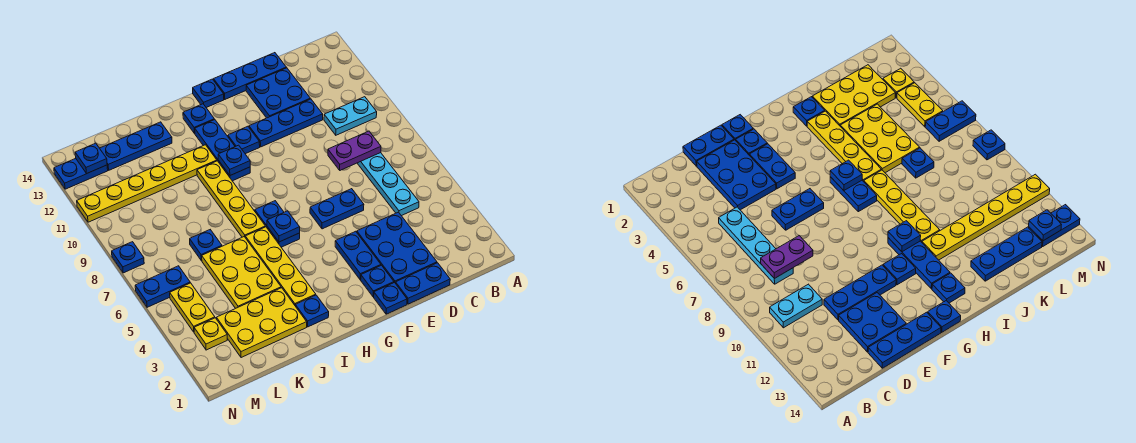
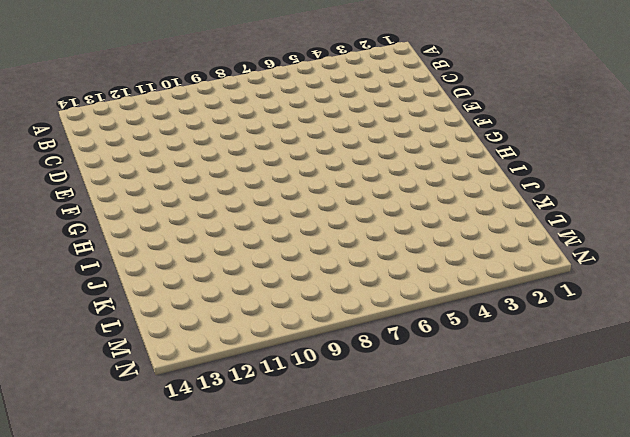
none -> cyan plate B10:C10 level 1
none -> cyan plate C5:C8 level 1
none -> blue plate D1:E1 level 1
none -> blue plate D2:E4 level 1

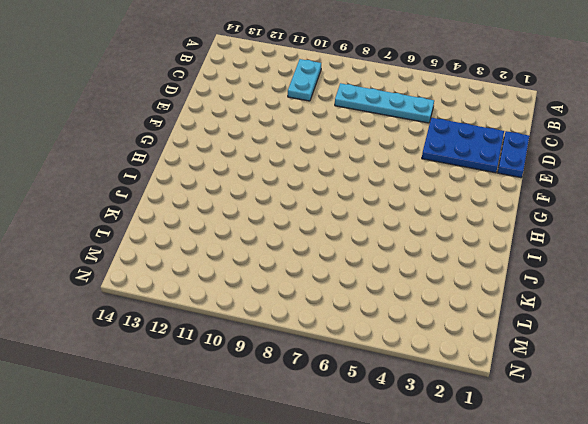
none -> blue plate D11:F11 level 1
none -> blue plate D12:E13 level 1
none -> blue plate D14:F14 level 1
none -> blue plate E6:F6 level 1

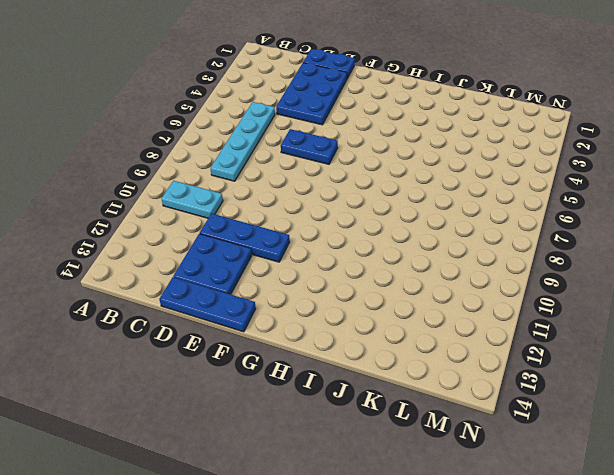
none -> blue plate F1 level 1
none -> blue plate F2 level 1
none -> blue plate F3:F4 level 1
none -> blue plate G11 level 1

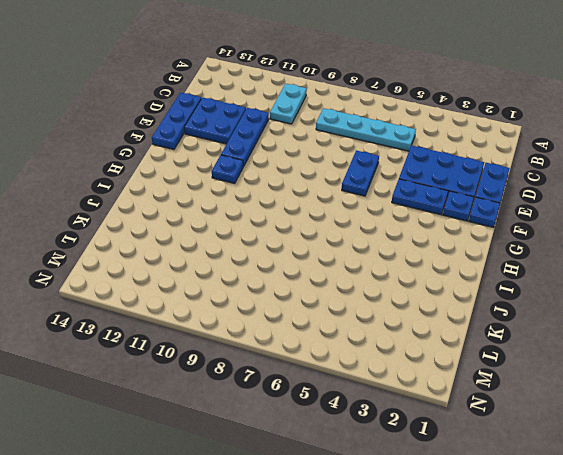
none -> blue plate G14 level 1
none -> blue plate H6:H7 level 1
none -> blue plate H10:H12 level 1
none -> blue plate H13 level 1

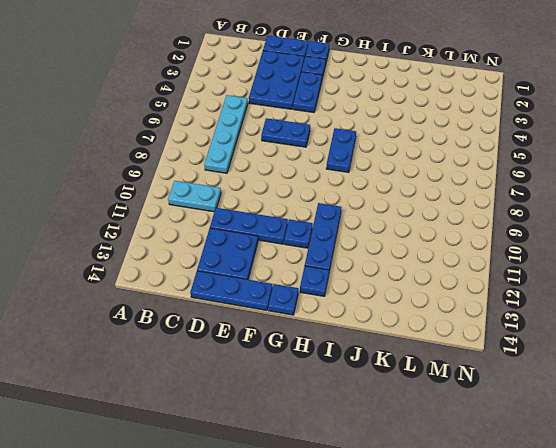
none -> blue plate I2 level 1
none -> yellow plate I3:I6 level 1
none -> yellow plate I7:I10 level 1
none -> yellow plate I11:N11 level 1

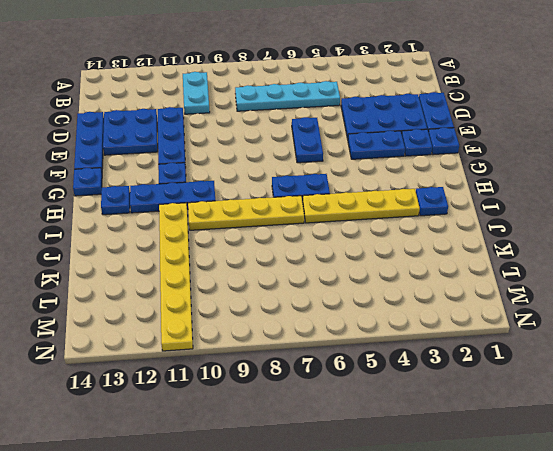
none -> yellow plate J2:L3 level 1
none -> yellow plate J4:K6 level 1
none -> blue plate J13:L13 level 1
none -> blue plate K7 level 1

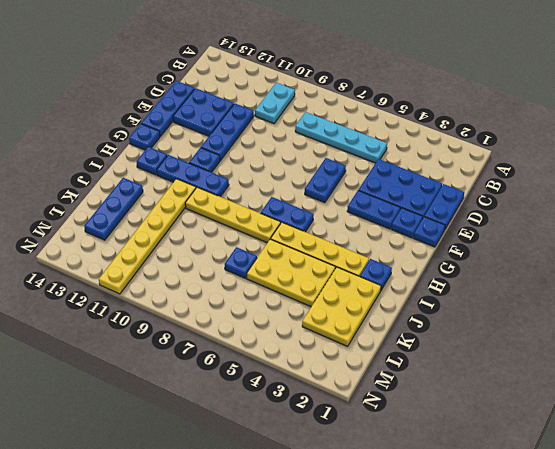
none -> yellow plate M3 level 1
none -> yellow plate M4:M5 level 1
none -> blue plate M6:N6 level 1
none -> blue plate M13:N13 level 1

